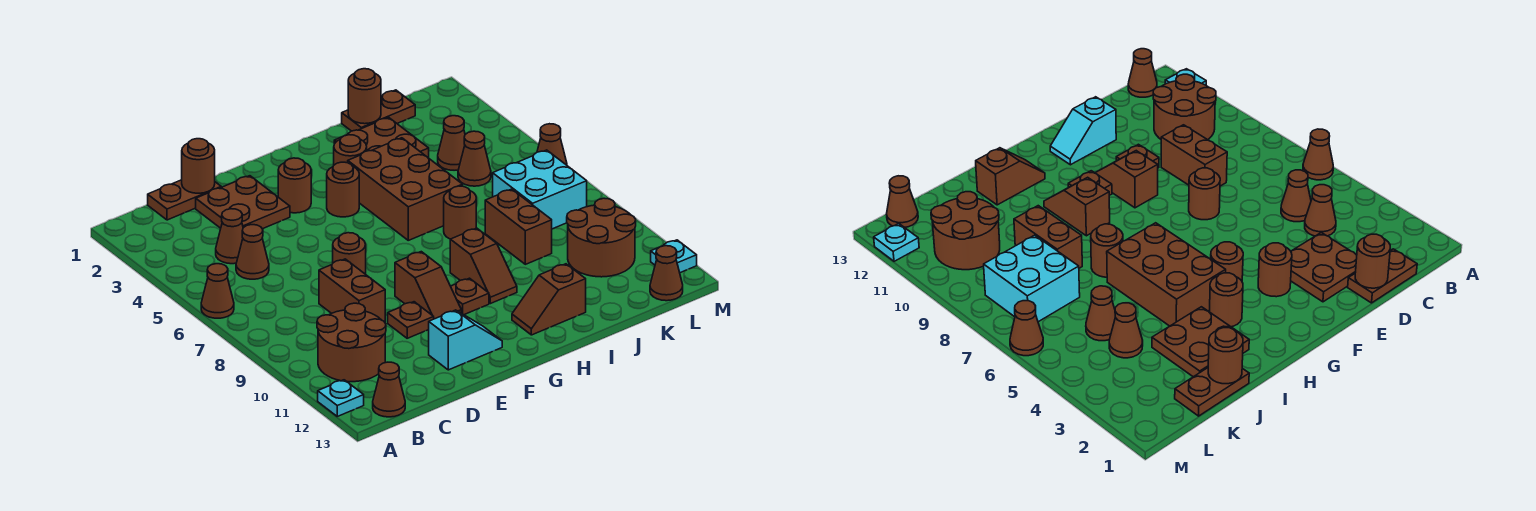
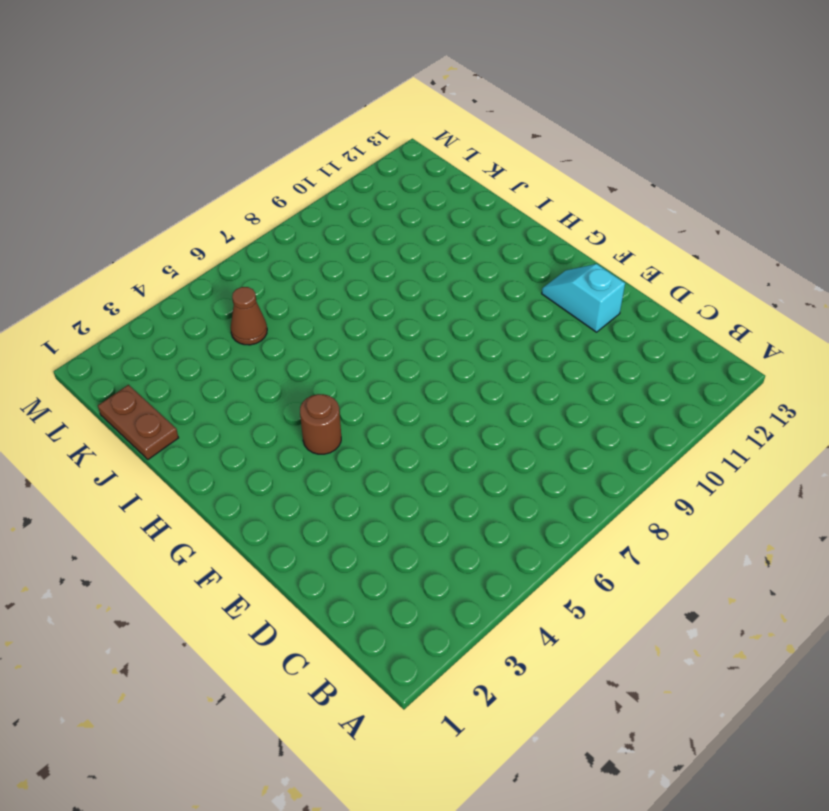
none -> brown cone A6 level 1
none -> cyan plate A12 level 1
none -> brown round brick B10:C11 level 1
none -> brown cone B13 level 1

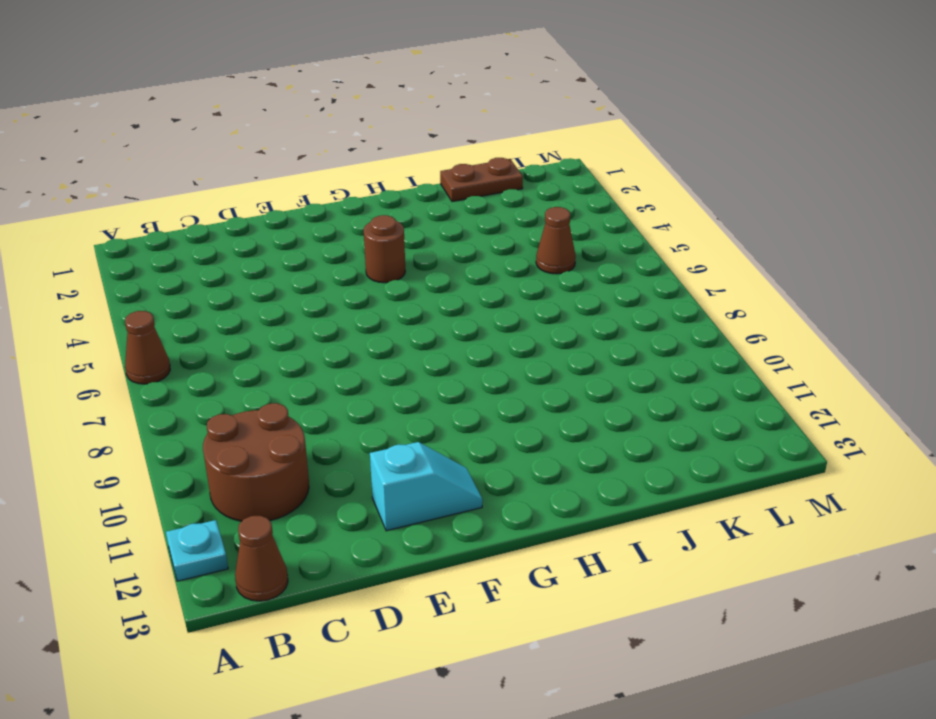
none -> brown plate C1:D1 level 1
none -> brown cone C4 level 1
none -> brown cone C5 level 1
none -> brown plate D2:E3 level 1

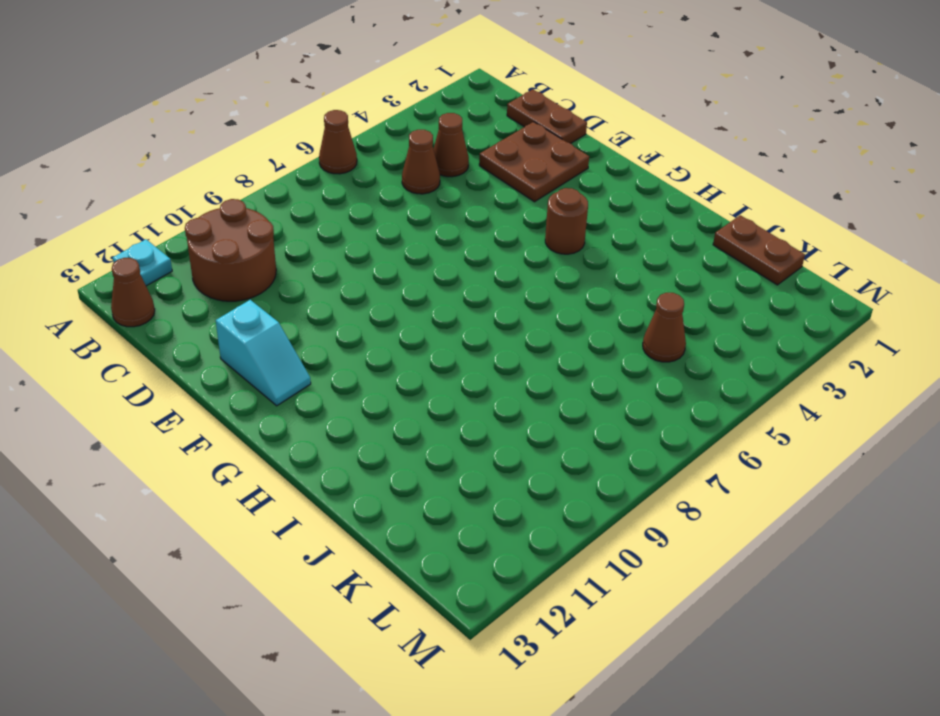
none -> brown brick D8:D9 level 1
none -> brown round brick E7 level 1
none -> brown plate E10 level 1
none -> brown round brick F3 level 1

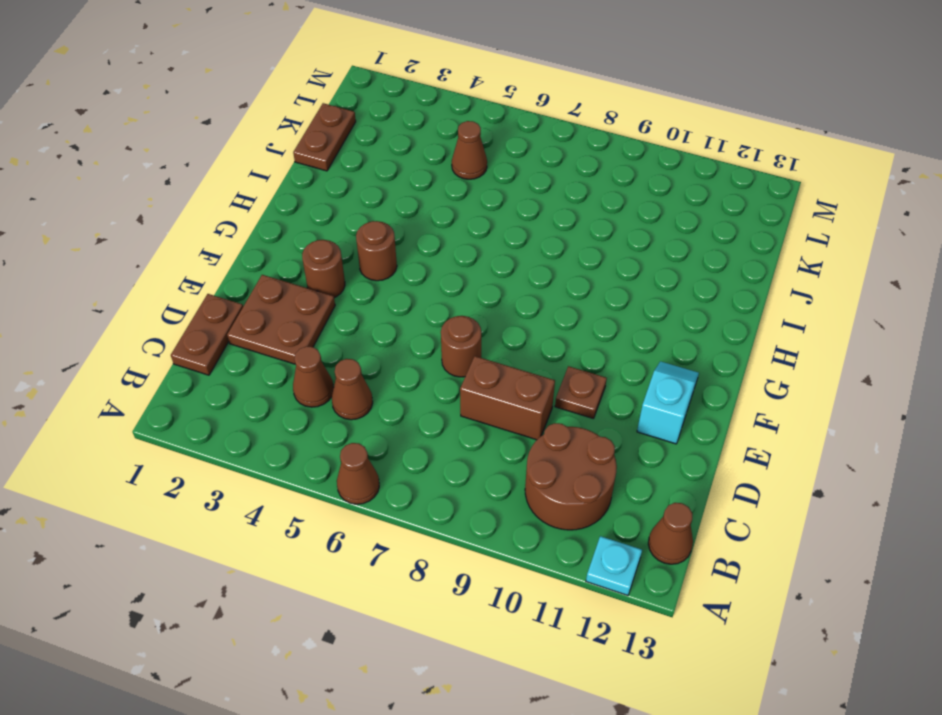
none -> brown slope F9:F10 level 1 top 9
none -> brown plate G10 level 1
none -> brown round brick H3 level 1
none -> brown brick H4:I6 level 1

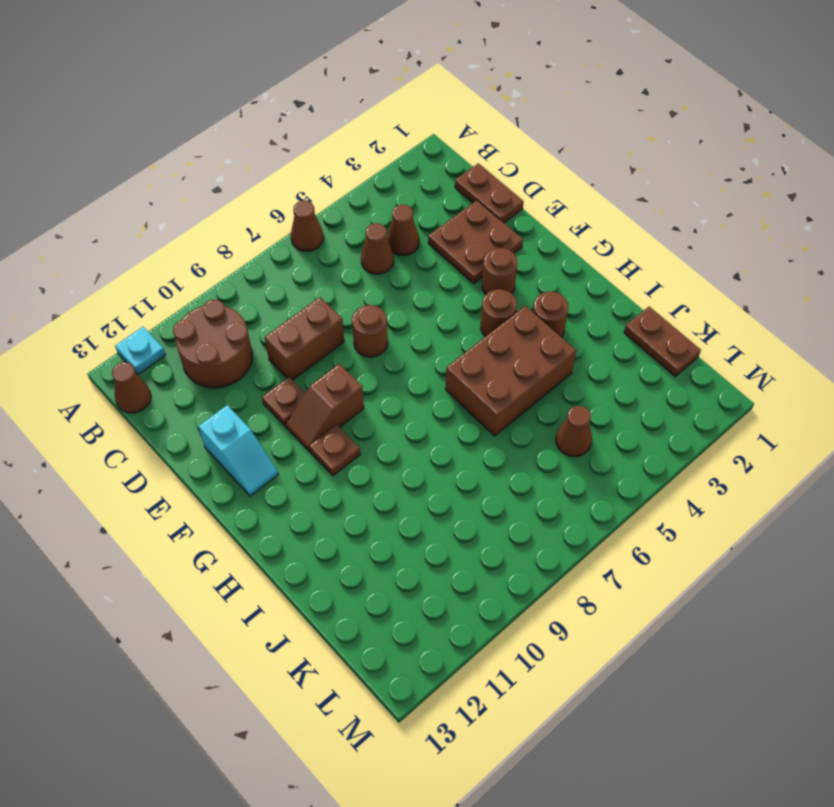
none -> brown slope H9:H10 level 1 top 9
none -> brown slope H12:I12 level 1 top I
none -> brown plate I2:J3 level 1
none -> brown round brick I7 level 1

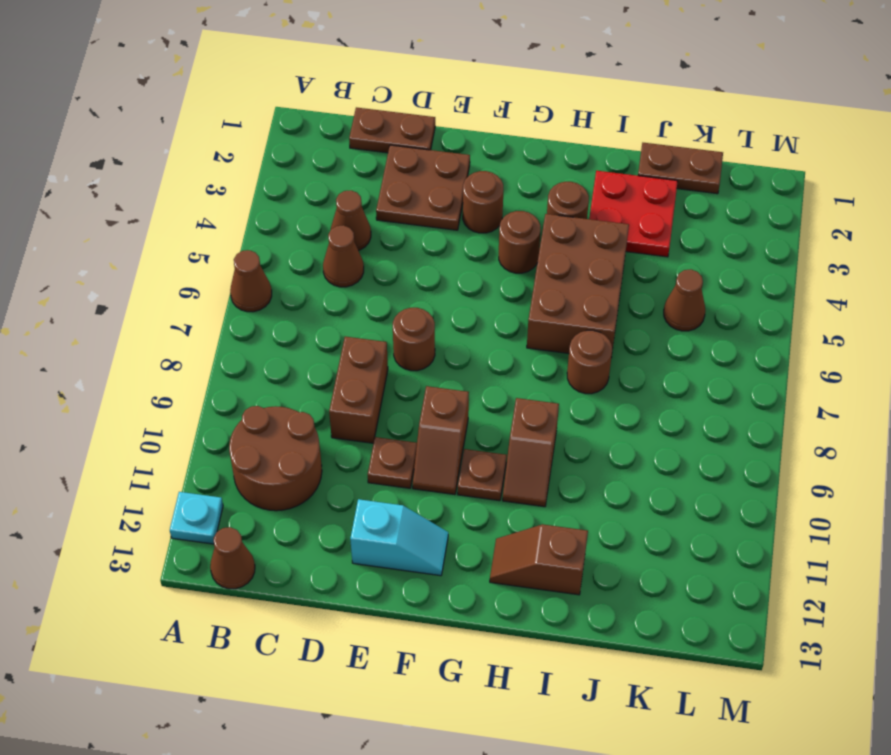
red plate I2:J3 level 1 -> brown plate I2:J3 level 1
none -> brown brick J8:J9 level 1
none -> brown cone K4 level 1
none -> cyan brick K7:L8 level 1
none -> brown round brick K10:L11 level 1

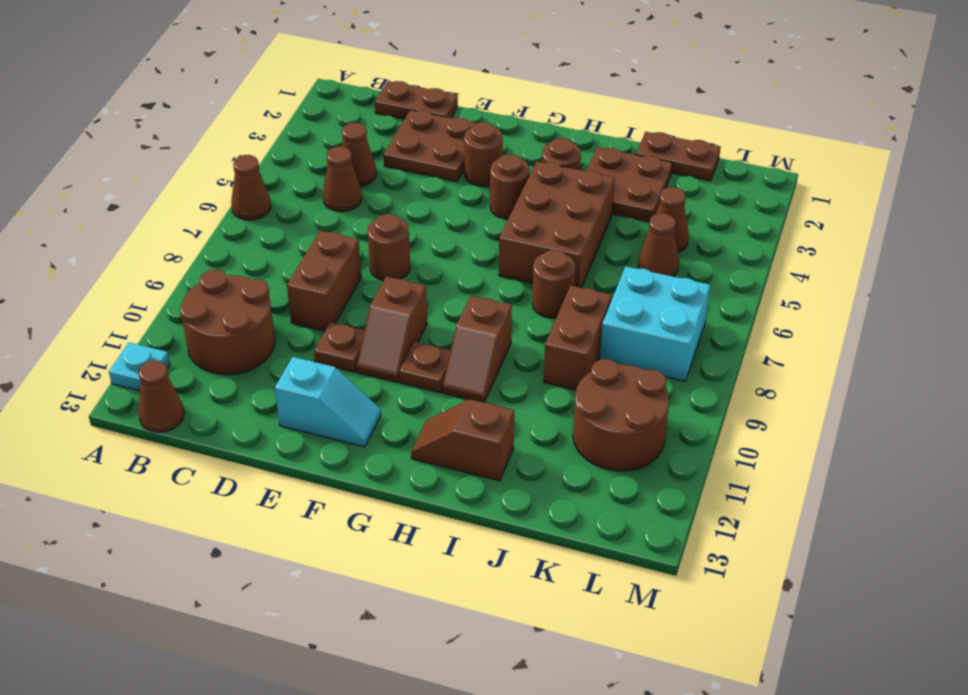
none -> brown cone L13 level 1
none -> brown cone M6 level 1
none -> cyan plate M12 level 1
none -> brown round brick D1 level 2

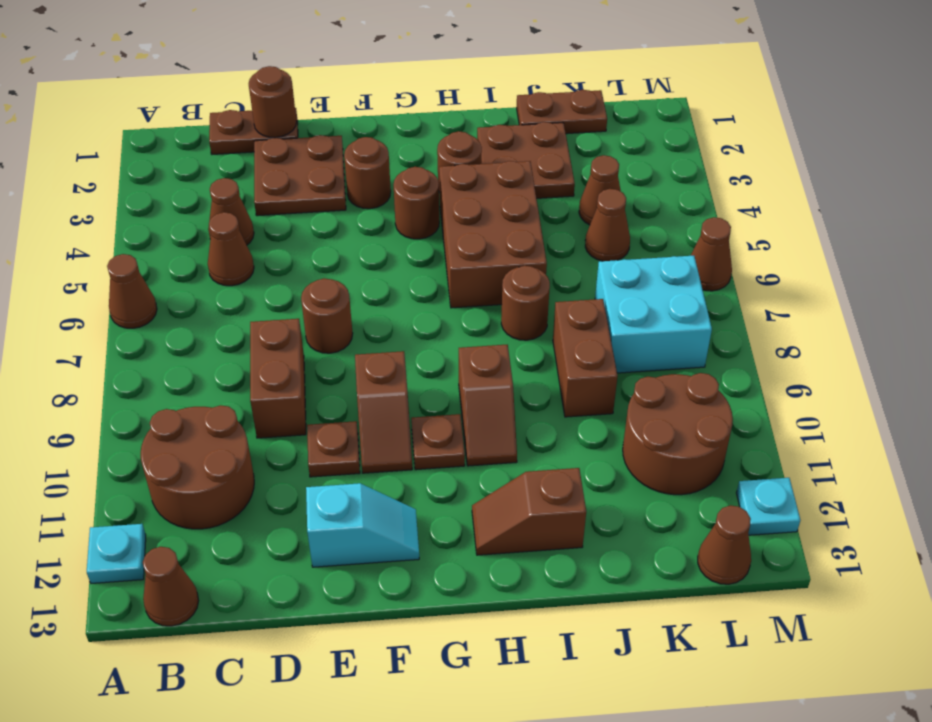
none -> brown round brick J1 level 2

